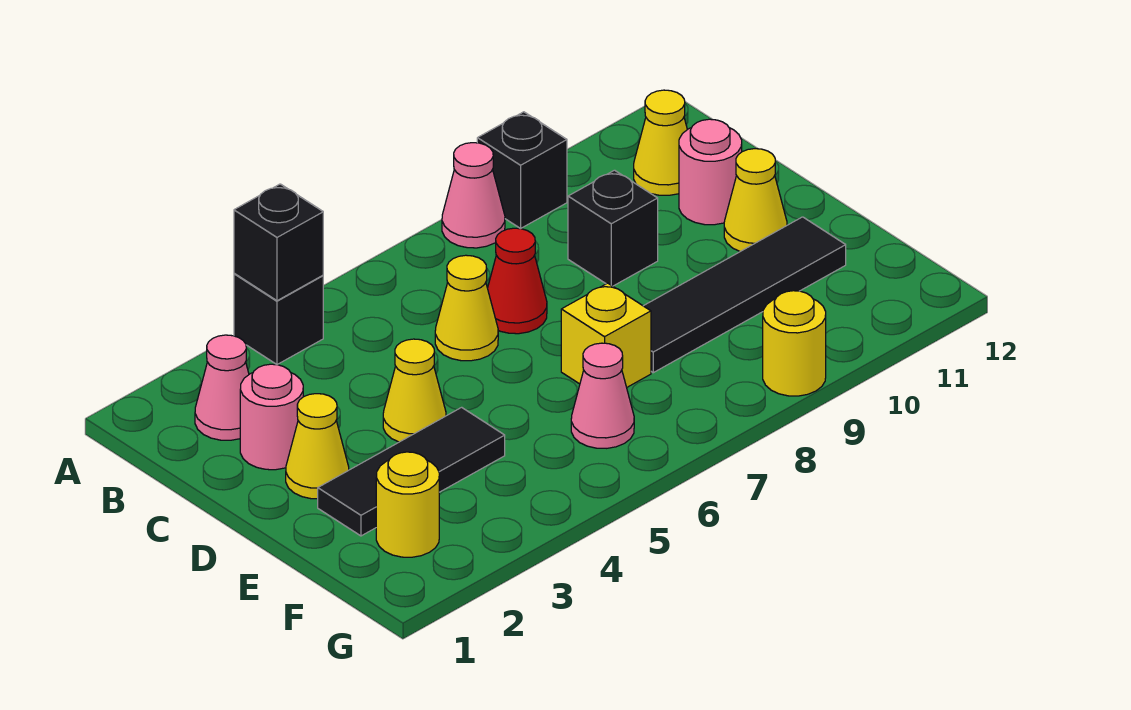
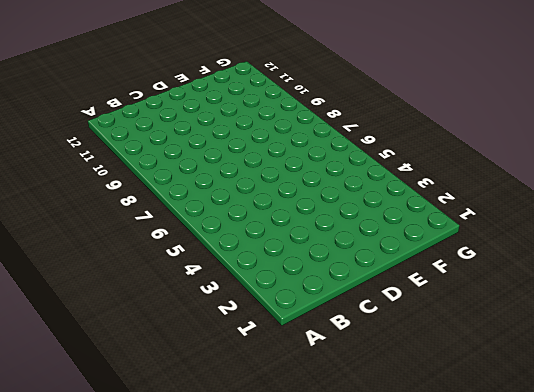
none -> black brick A4 level 1
none -> pink cone A8 level 1
none -> black brick A9 level 1

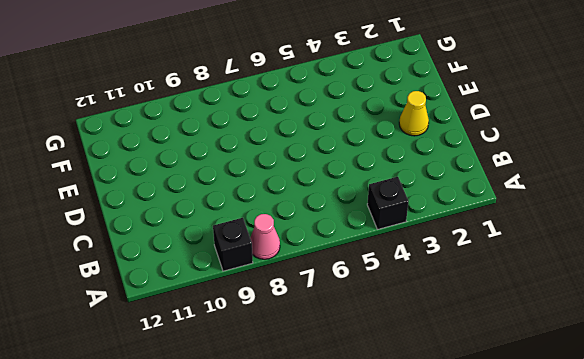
none -> pink cone B2 level 1
none -> yellow cone B11 level 1
none -> pink round brick C2 level 1

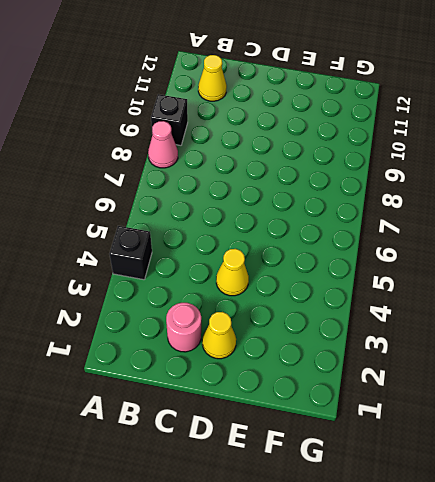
none -> pink cone B2 level 1
none -> yellow cone C6 level 1
none -> red cone C7 level 1

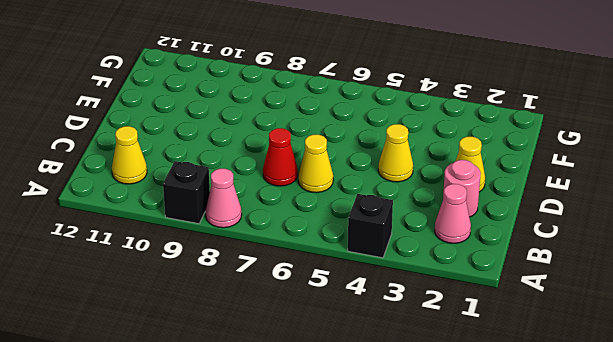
none -> black brick C9 level 1
none -> pink round brick C11 level 1
none -> yellow cone D11 level 1

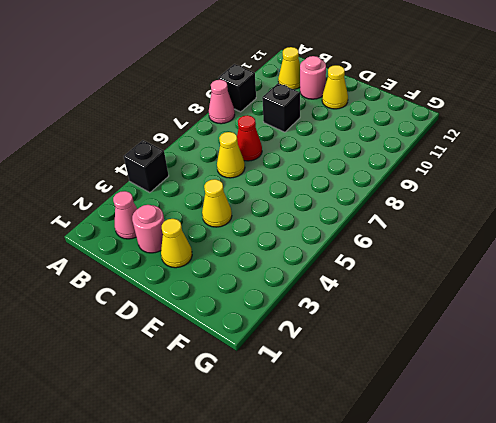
none -> black tile E2:E4 level 1
none -> yellow brick E7 level 1
none -> black tile E8:E11 level 1

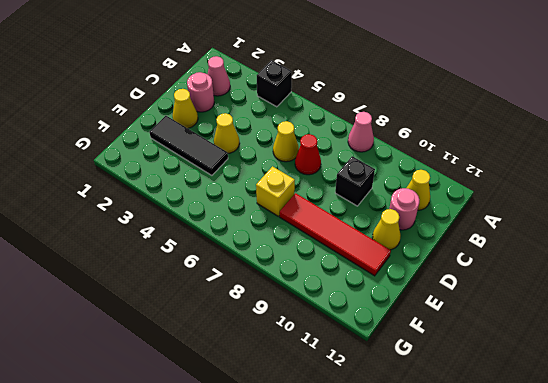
red tile E8:E11 level 1 -> black tile E8:E11 level 1
none -> black brick A9 level 1
none -> yellow round brick F2 level 1
none -> pink cone F6 level 1

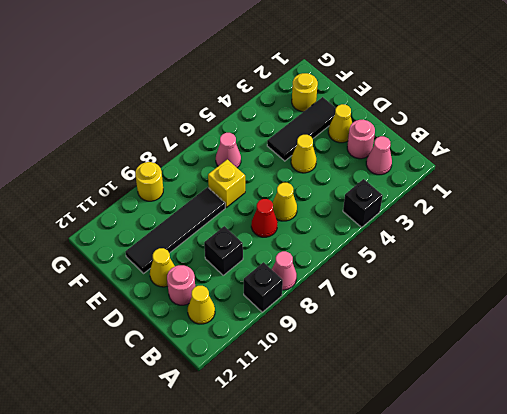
none -> black brick A4 level 2

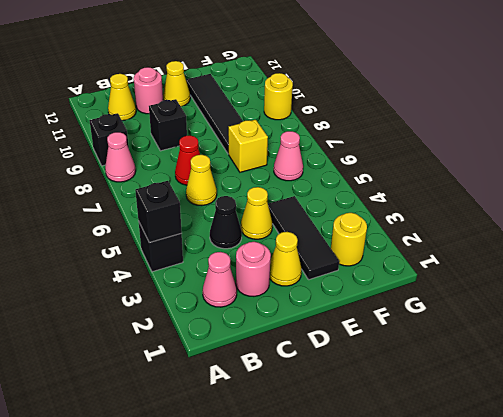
black cone C4 level 1 -> none

